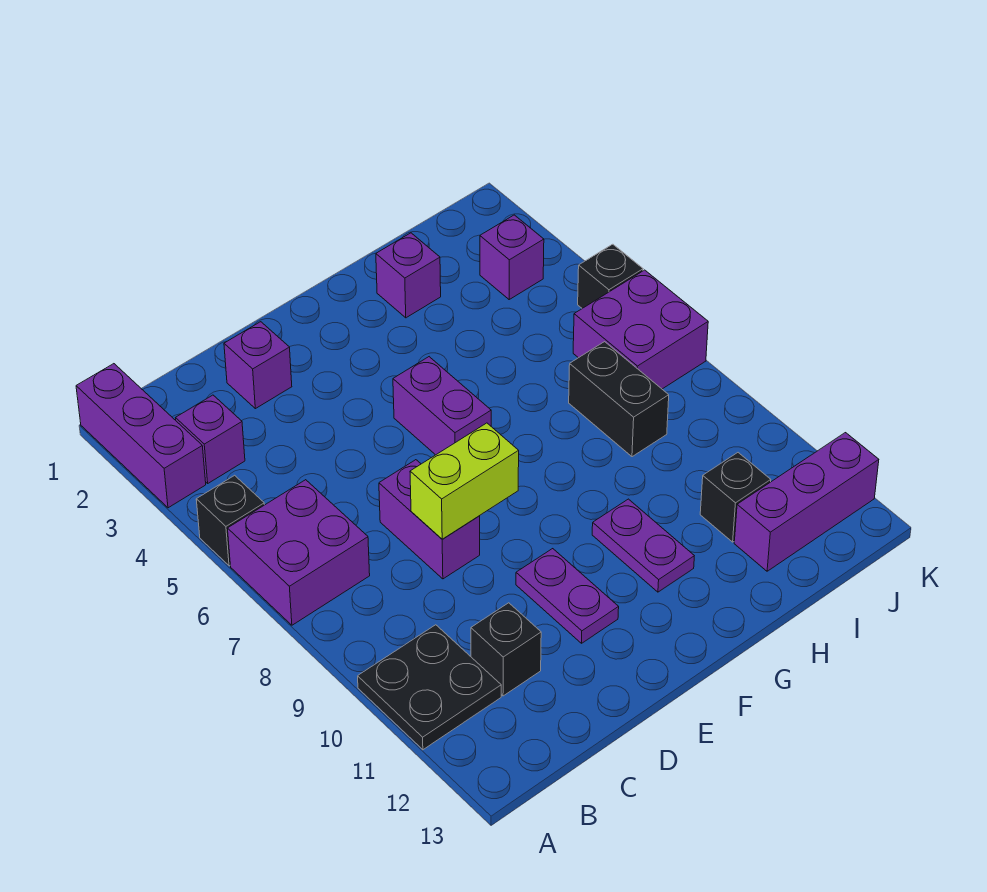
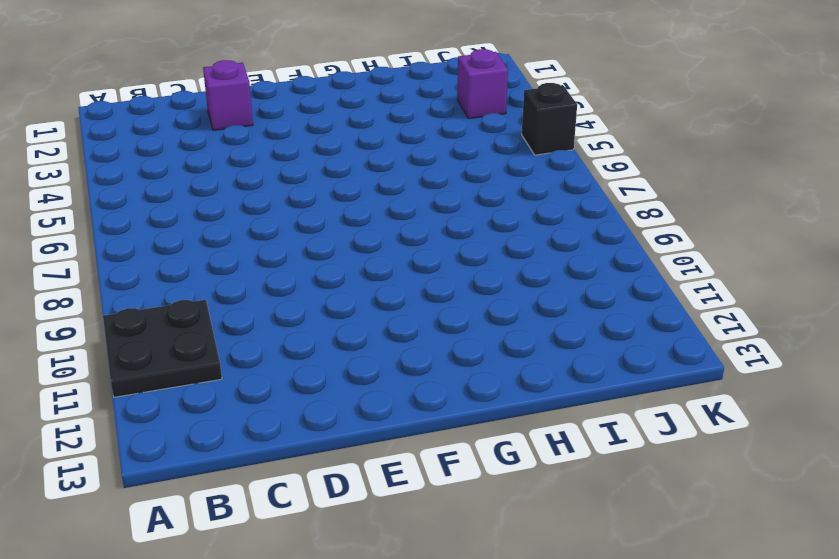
none -> purple brick A1:A3 level 1
none -> black brick A5 level 1
none -> purple brick A6:B7 level 1

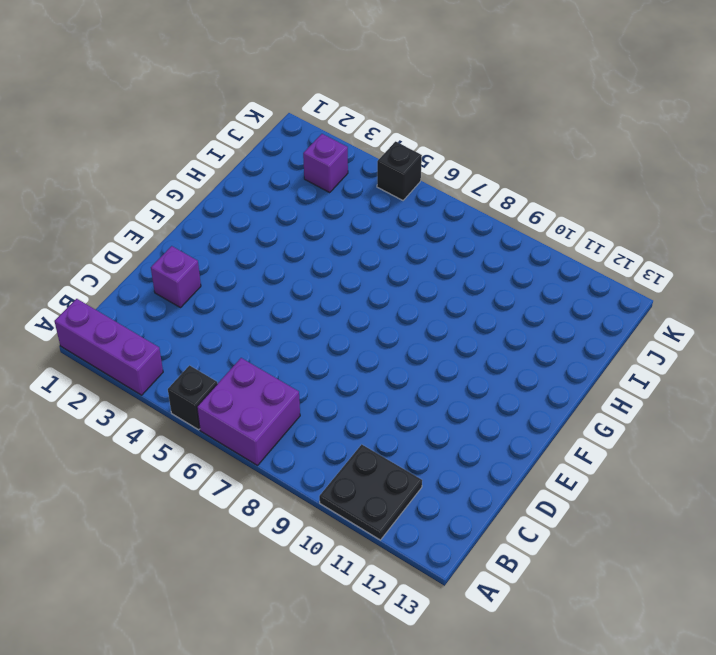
none -> purple brick B3 level 1
none -> black brick C11 level 1
none -> purple brick D7:D8 level 1

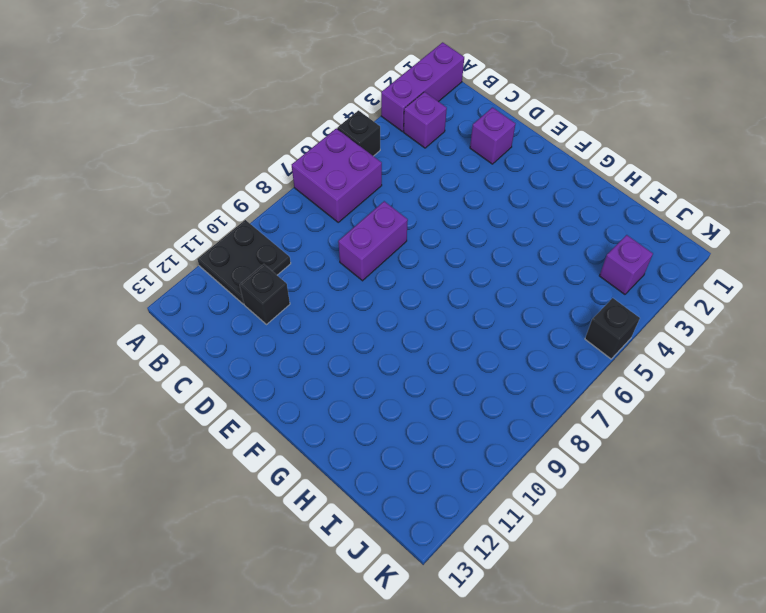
none -> purple plate E10:E11 level 1
none -> purple brick F5:F6 level 1
none -> purple plate G10:G11 level 1

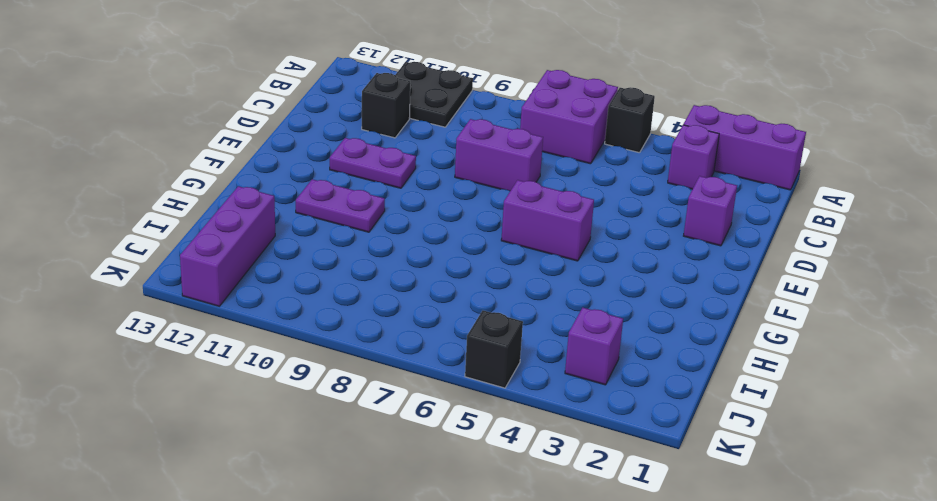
none -> purple brick H2 level 1
none -> black brick I7:I8 level 1
none -> black brick I11 level 1

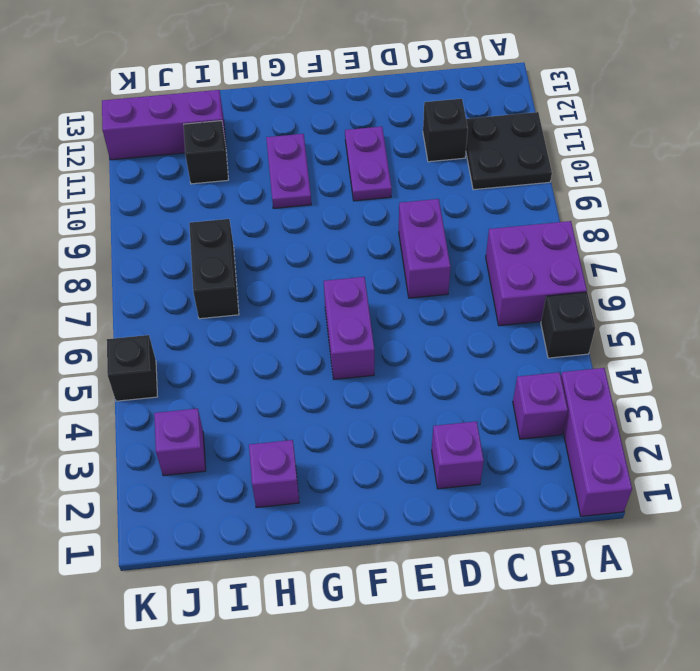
none -> purple brick J6:K7 level 1
none -> lime brick D8:E8 level 2

